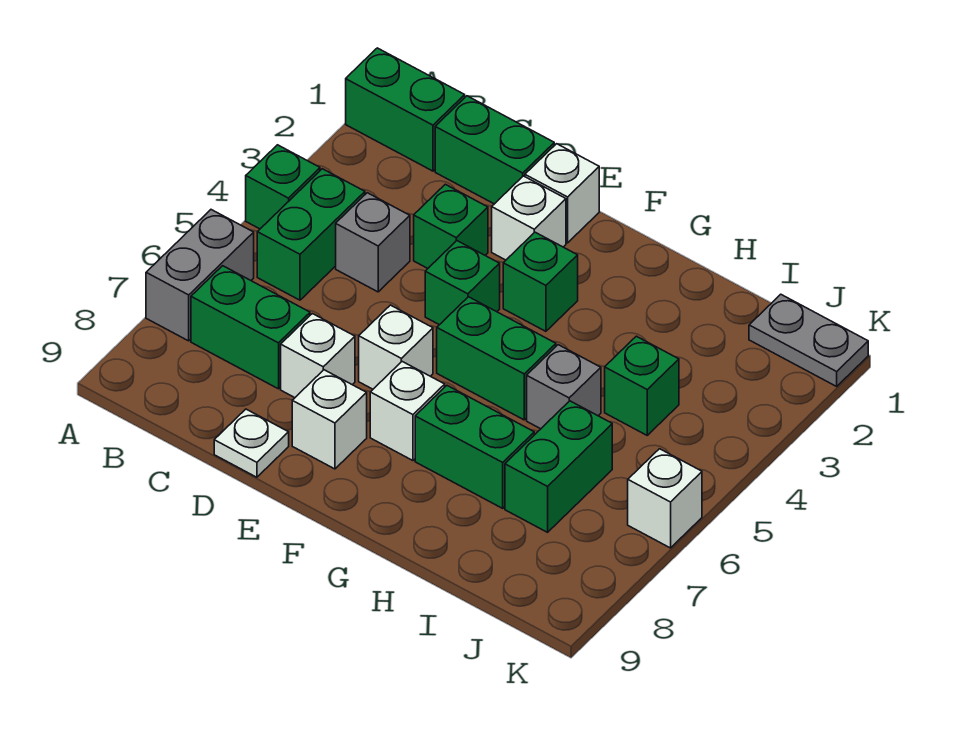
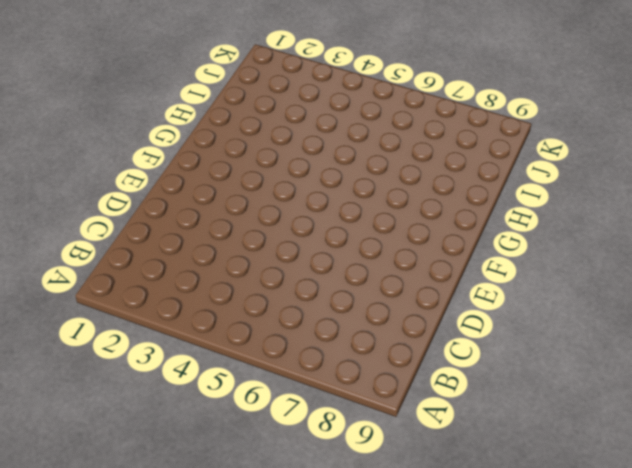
none -> green brick A1:B1 level 1
none -> green brick A4 level 1
none -> grey brick A6:A7 level 1

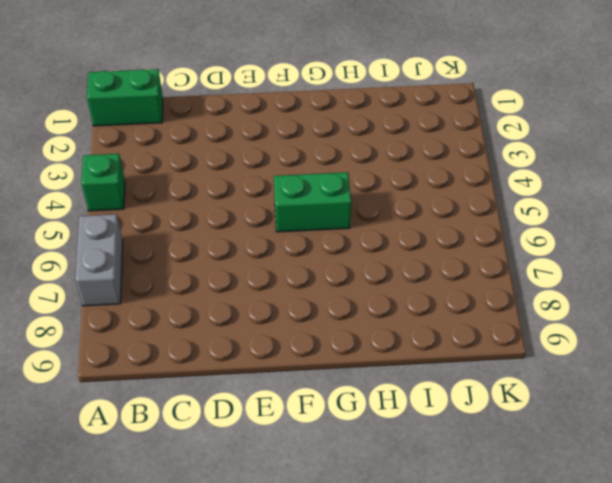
none -> green brick B4:B5 level 1
none -> green brick B7:C7 level 1
none -> green brick C1:D1 level 1

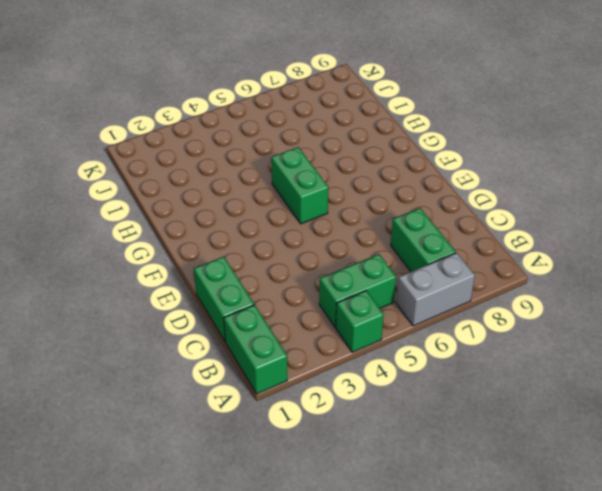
none -> grey brick C4 level 1
none -> green brick D3 level 1
none -> white brick D7 level 1

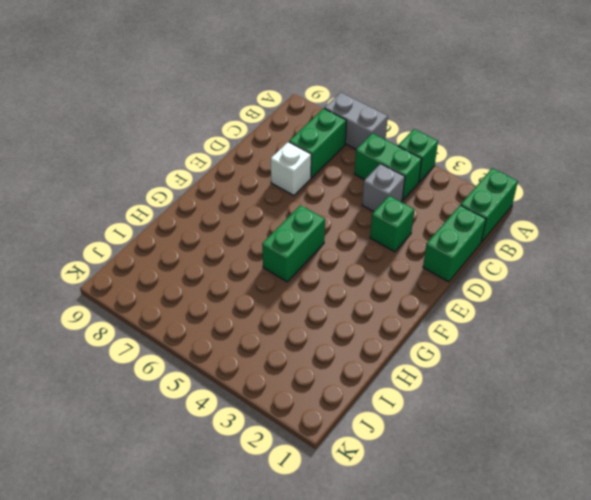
none -> white plate D9 level 1
none -> white brick E1 level 1
none -> white brick E2 level 1

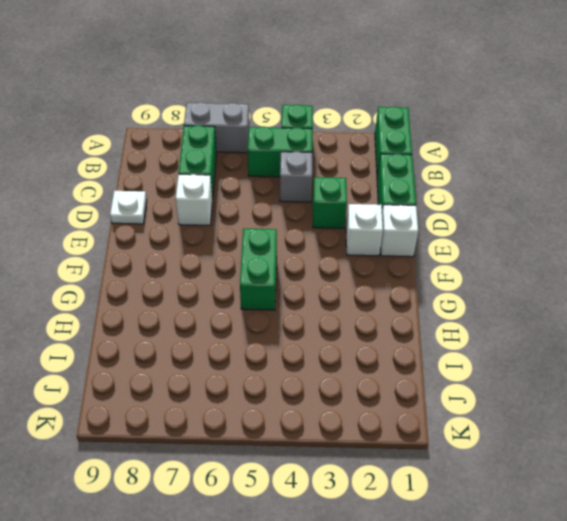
none -> green brick E4 level 1
none -> white brick E6 level 1
none -> white brick E8 level 1

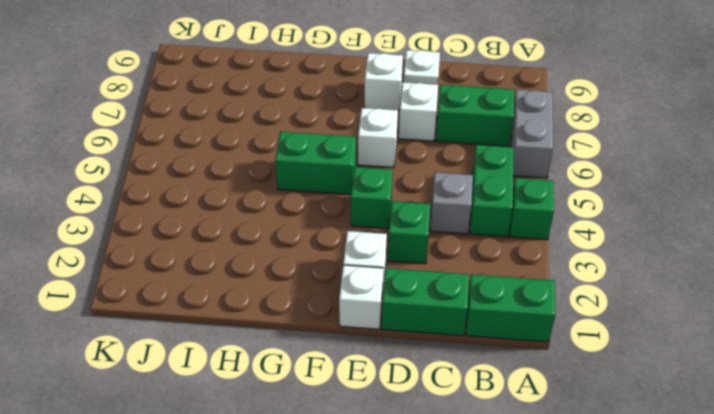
none -> green brick F3 level 1
none -> white brick F7 level 1
none -> green brick G7:H7 level 1

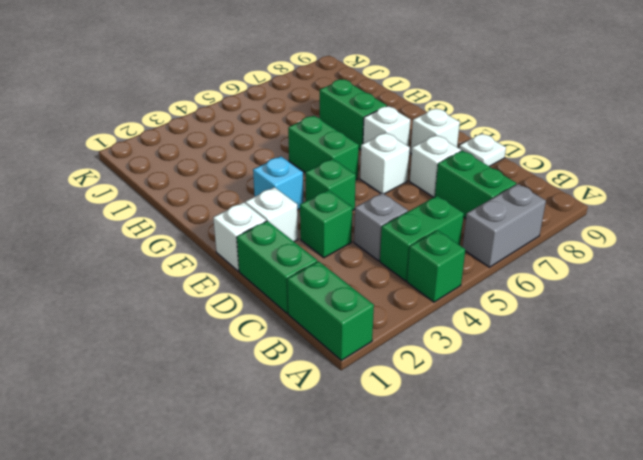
cyan brick F3 level 1 -> green brick F3 level 1
none -> grey brick H5 level 1
none -> green brick I4 level 1
none -> green brick I6:I7 level 1

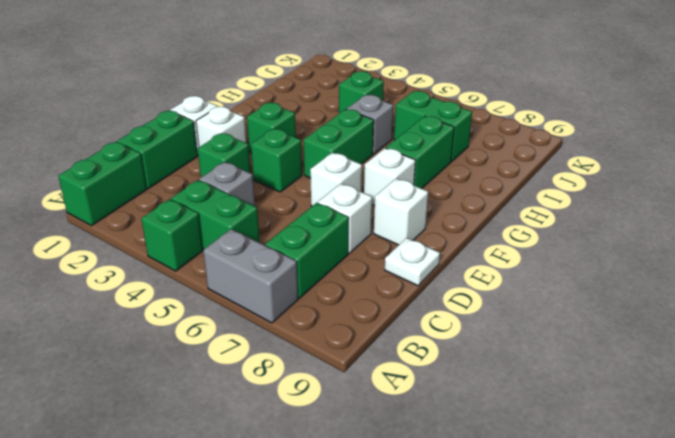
none -> grey plate J1:K1 level 1
none -> white brick K6 level 1

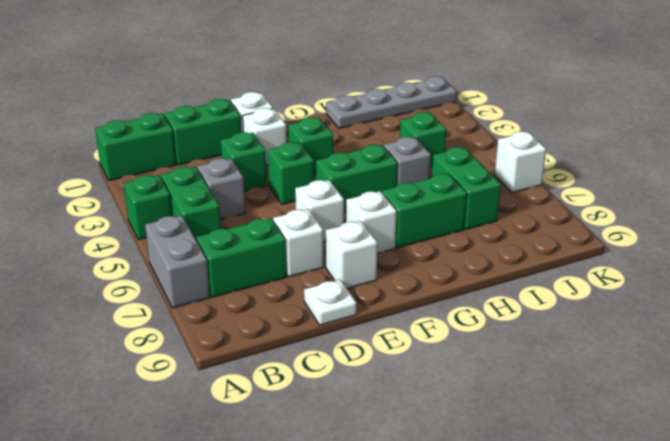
grey plate H1:K1 level 1 -> grey plate J1:K1 level 1

